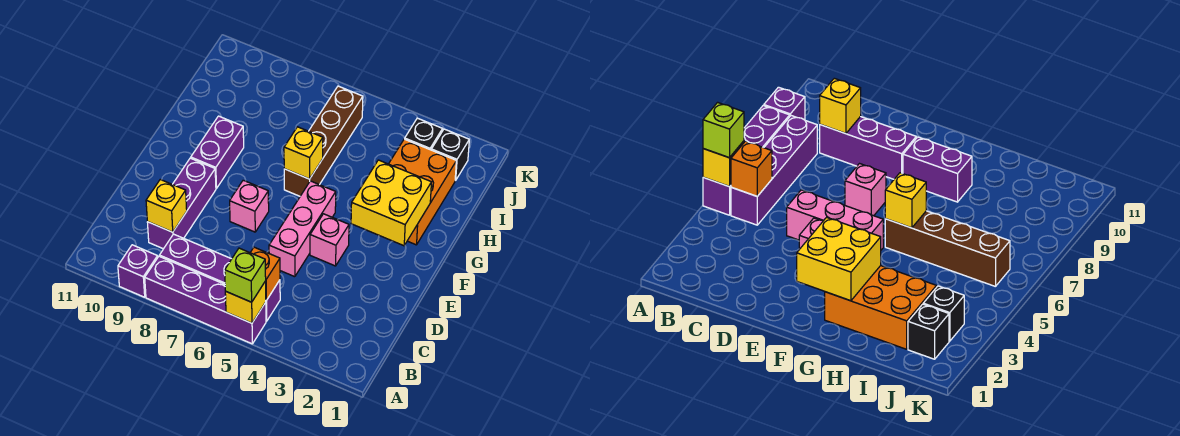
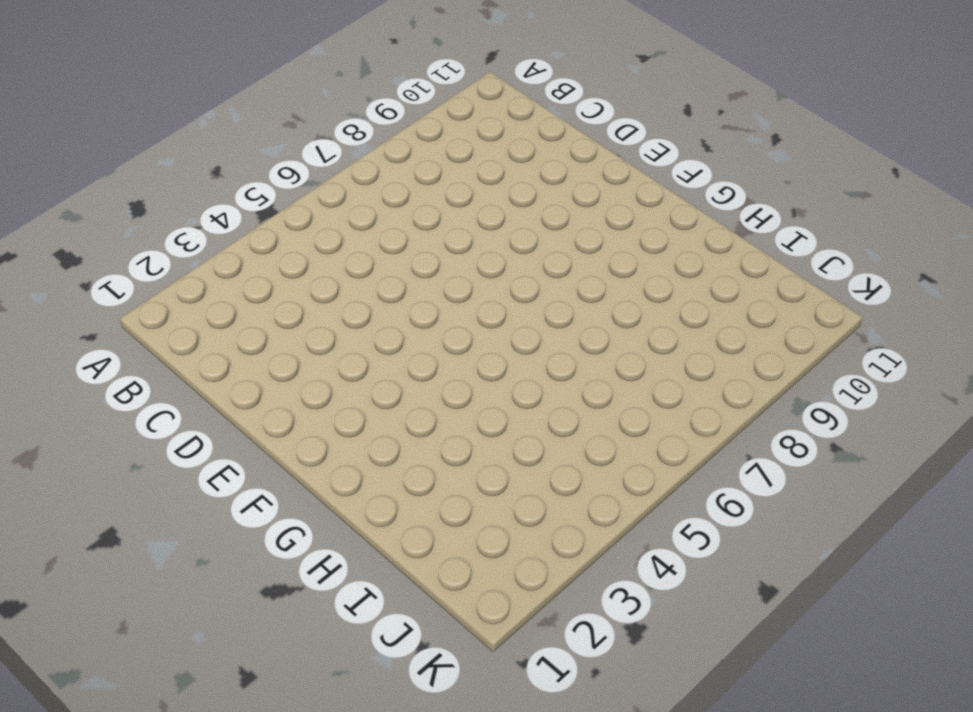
none -> purple brick A5:A8 level 1
none -> purple brick A9 level 1
none -> purple brick B5:B8 level 1

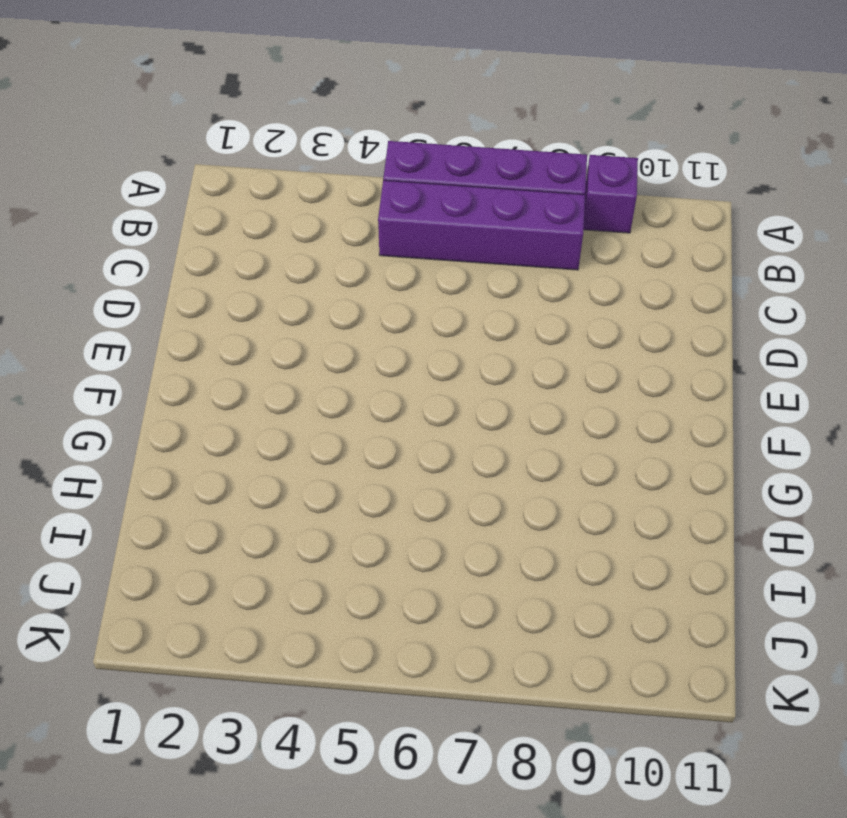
none -> purple brick C9:E9 level 1
none -> pink brick D5:F5 level 1
none -> pink brick E4 level 1

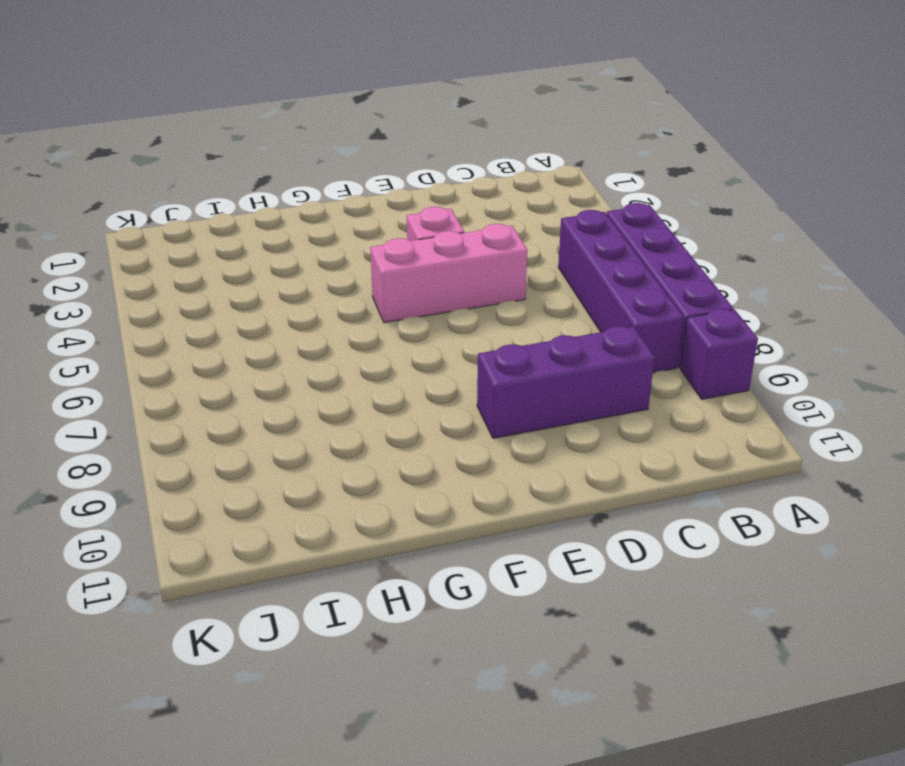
none -> pink brick E7 level 1
none -> purple brick F9:G9 level 1
none -> orange brick G2:I3 level 1

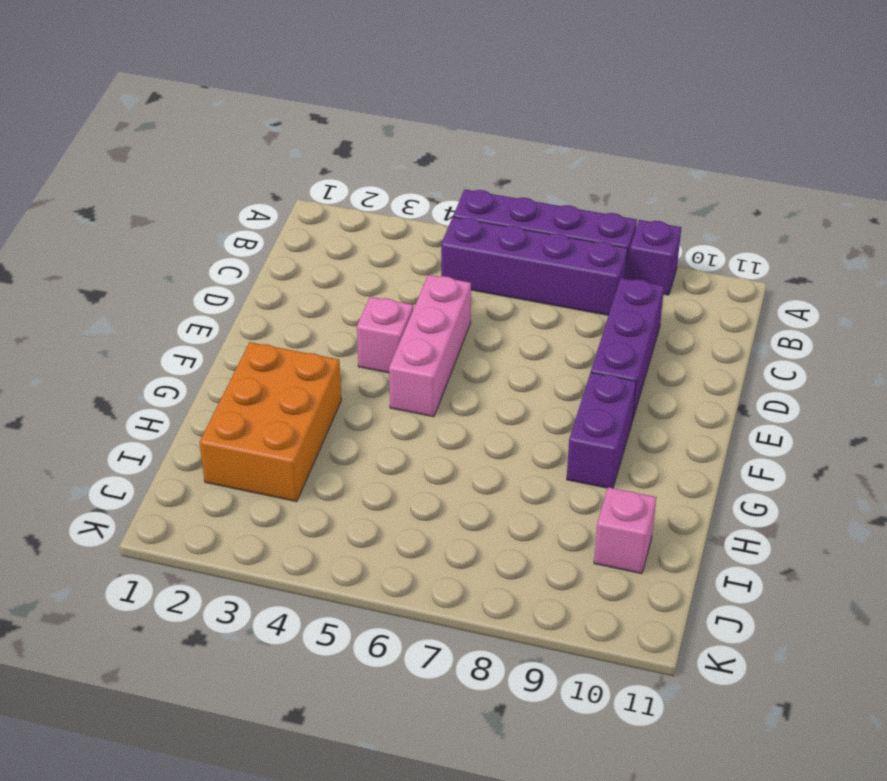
pink brick I10 level 1 -> pink brick E7 level 1
none -> brown brick G6:J6 level 1
none -> black brick J2 level 1
none -> black brick J3 level 1

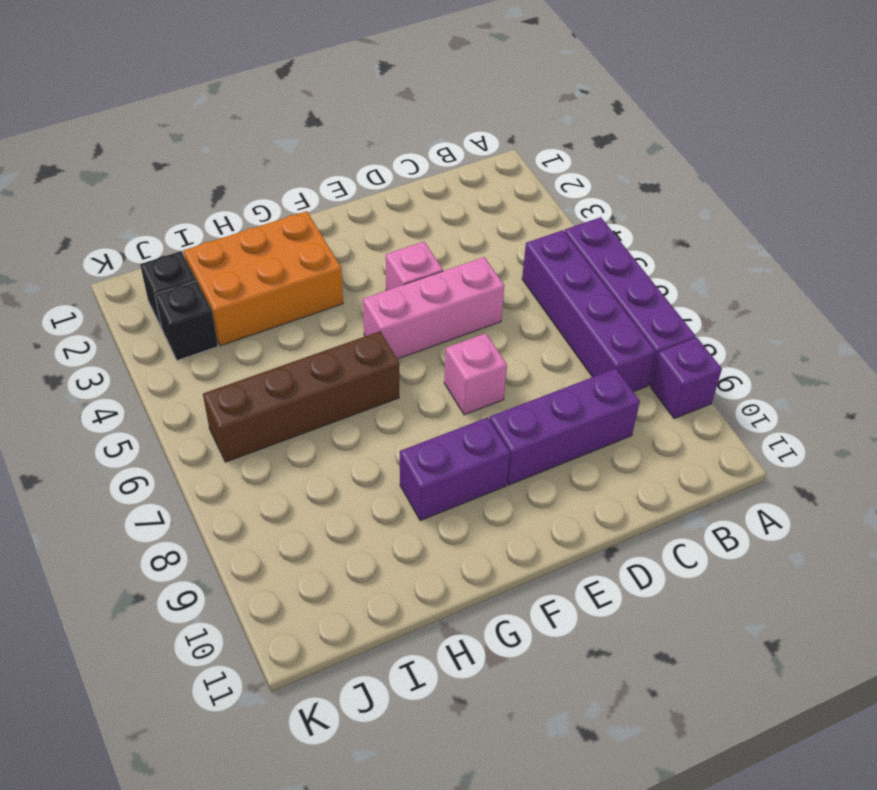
none -> yellow brick A5 level 2
none -> orange brick B5 level 2
none -> yellow brick C9 level 2

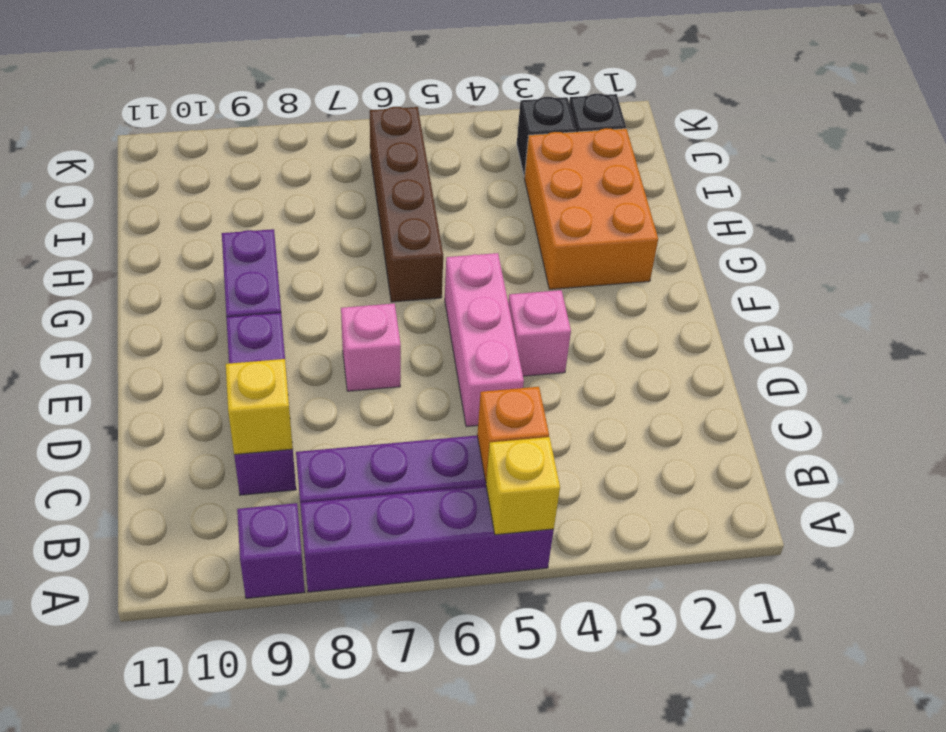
none -> yellow brick F2:G3 level 2
none -> yellow brick G6 level 2
none -> lime brick A5 level 3

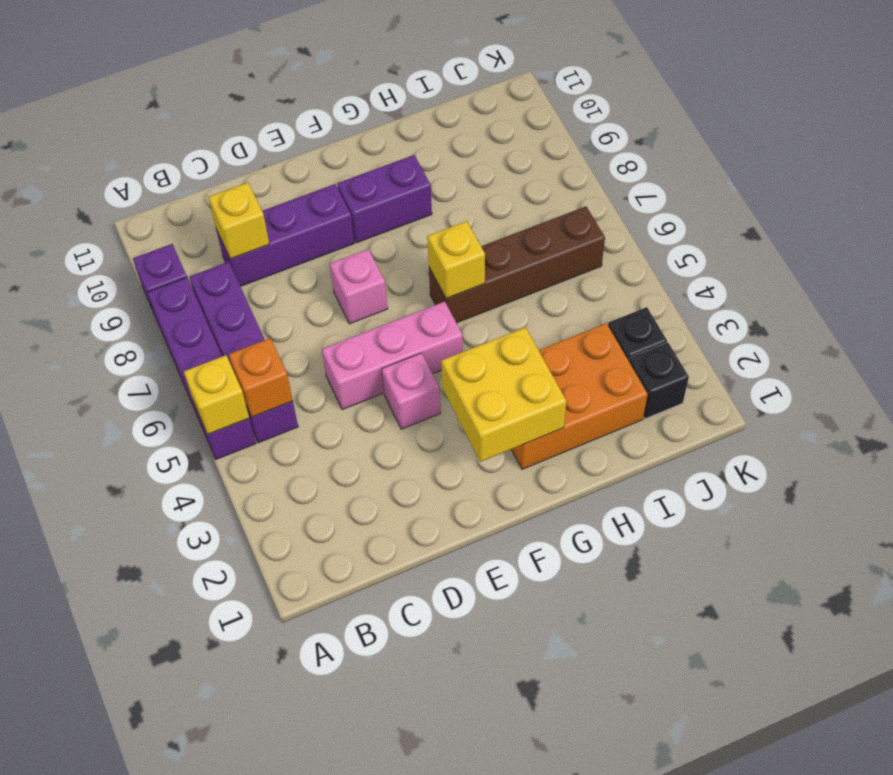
none -> lime brick A5 level 3

